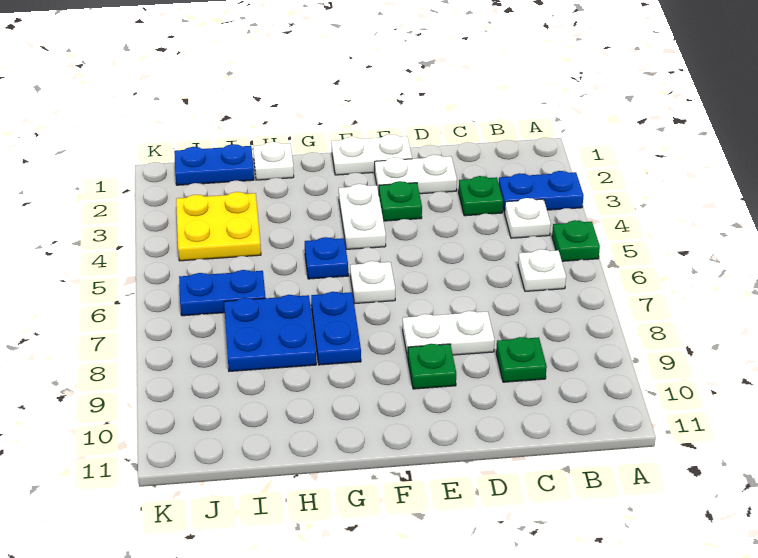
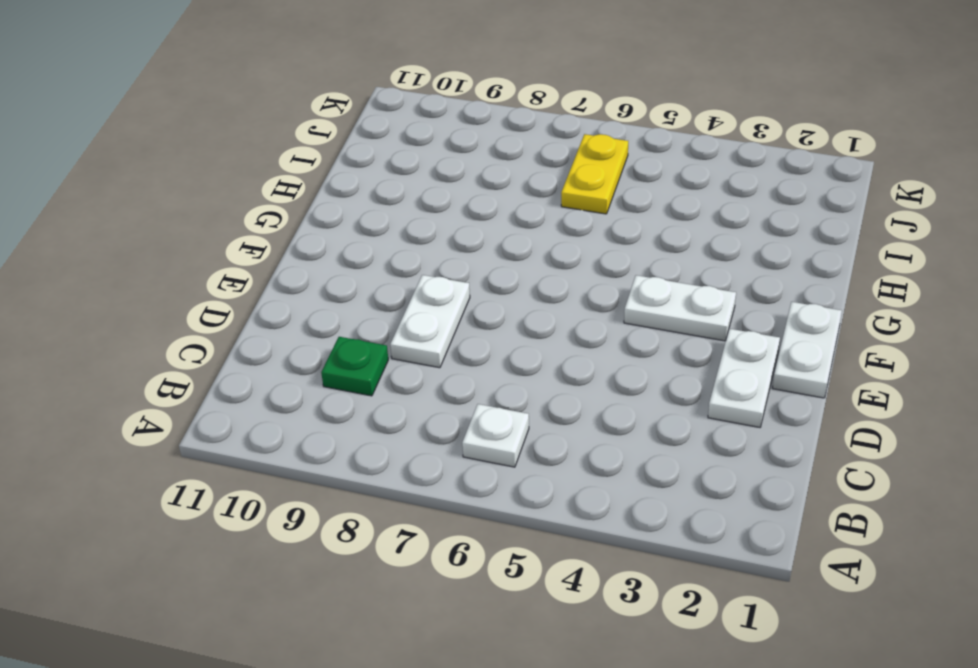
yellow plate I6:J6 level 1 -> blue plate I6:J6 level 1
none -> blue plate A3:B3 level 1
none -> green plate A5 level 1
none -> white plate B4 level 1

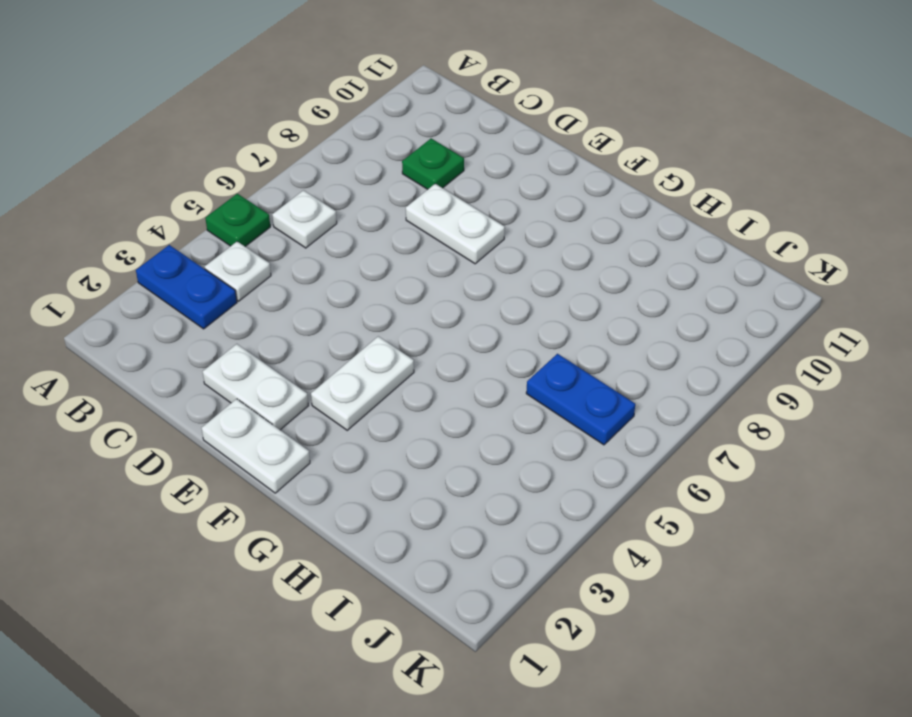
none -> green plate C3 level 1
none -> green plate E3 level 1
none -> green plate E9 level 1

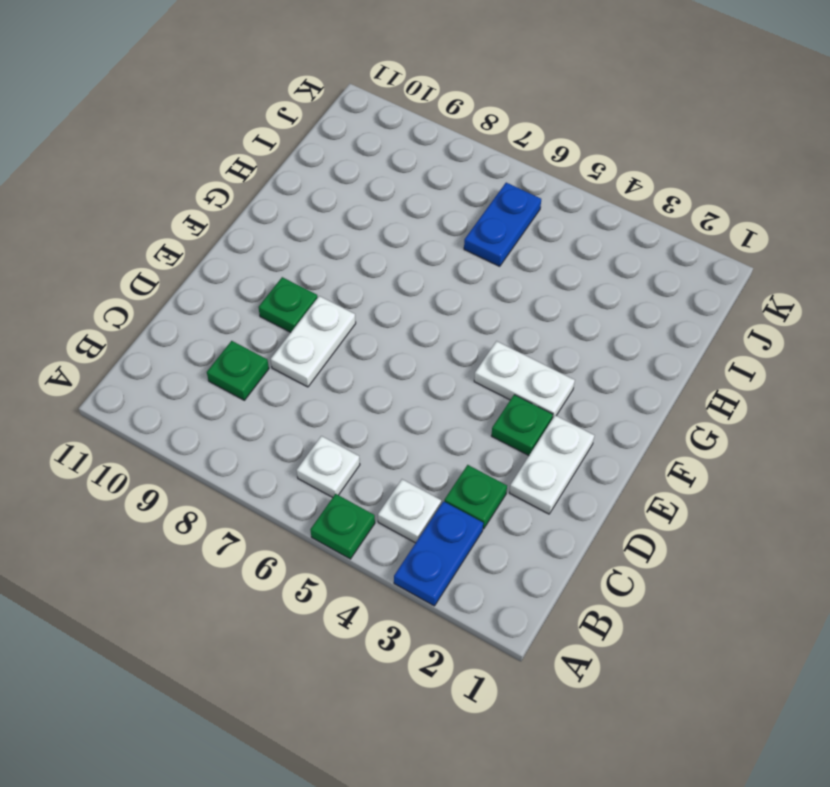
none -> white plate E1:F1 level 1
none -> white plate F6 level 1
none -> blue plate G5 level 1

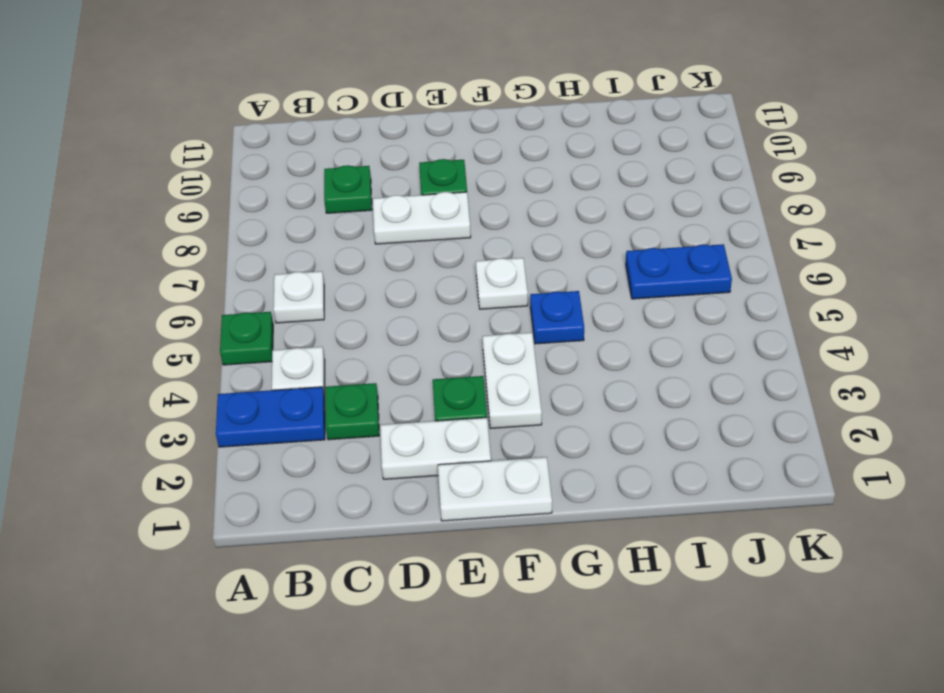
none -> blue plate G7:G8 level 1
none -> white plate H1 level 1
none -> blue plate H7:I8 level 1

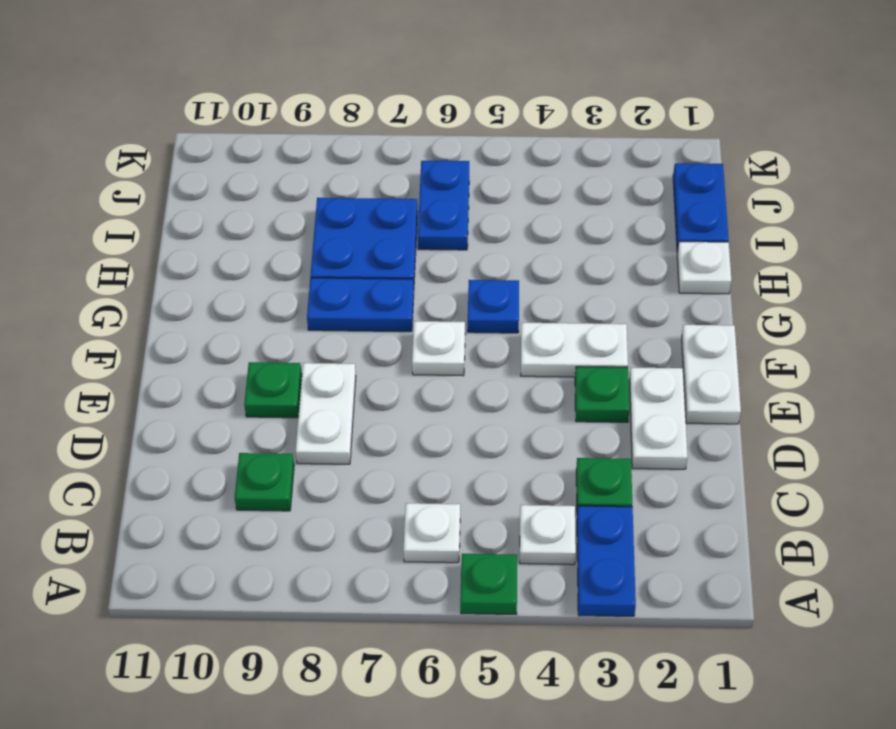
none -> yellow plate I3:J4 level 1

